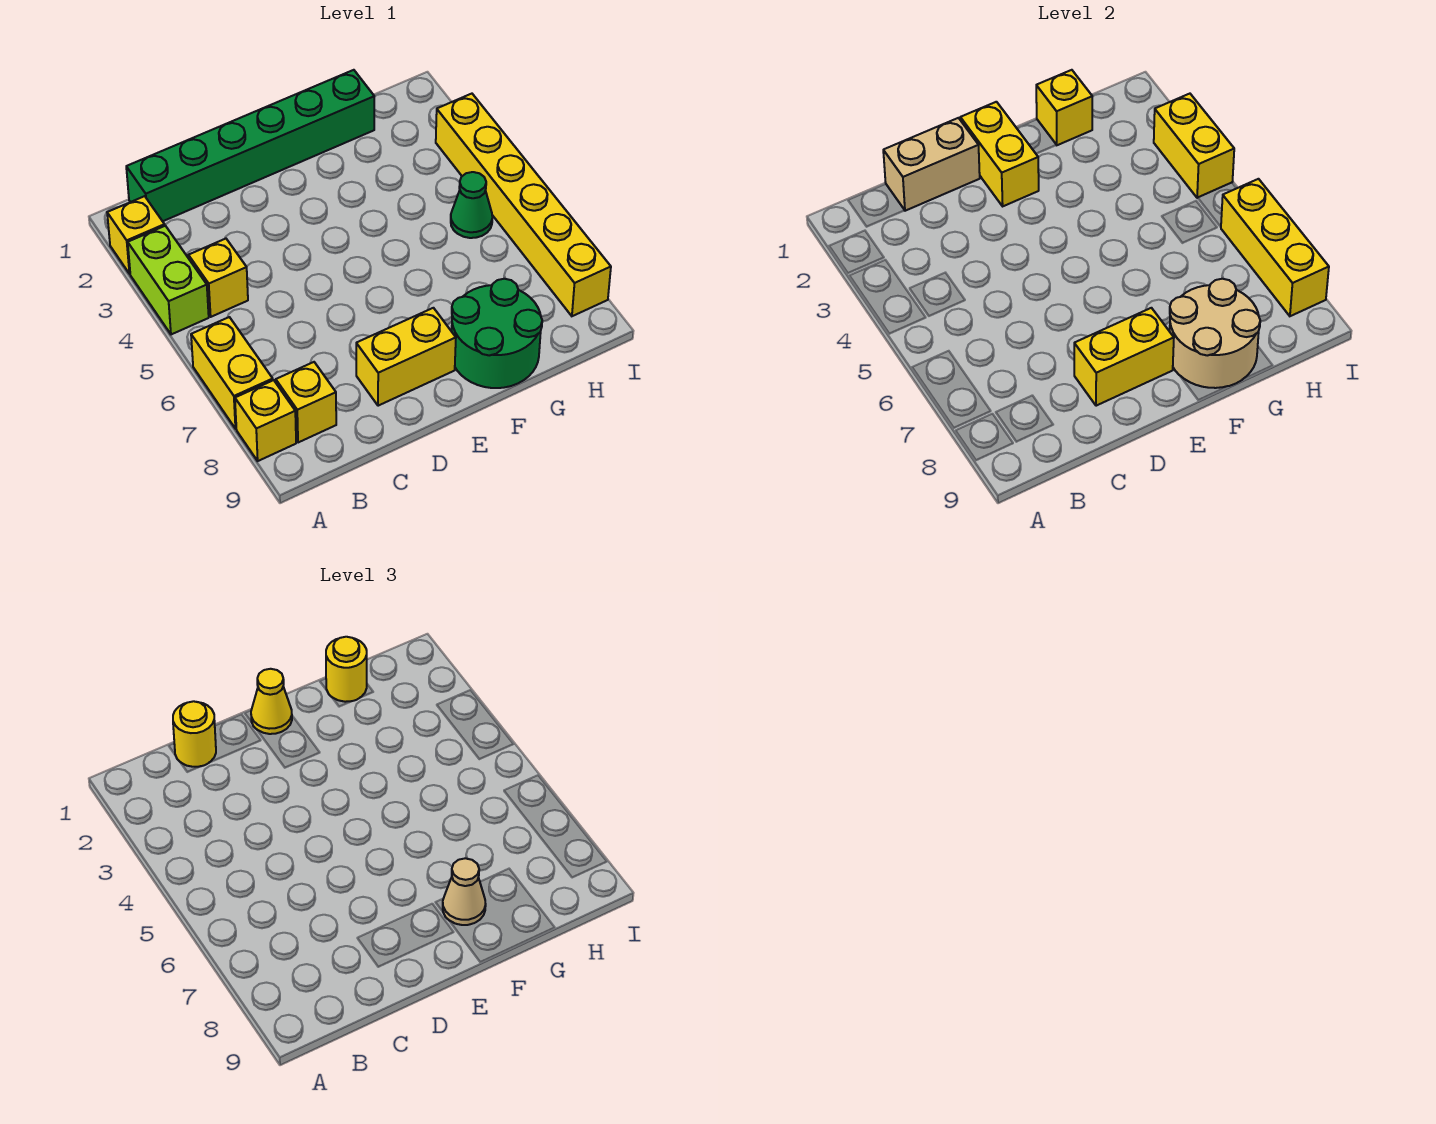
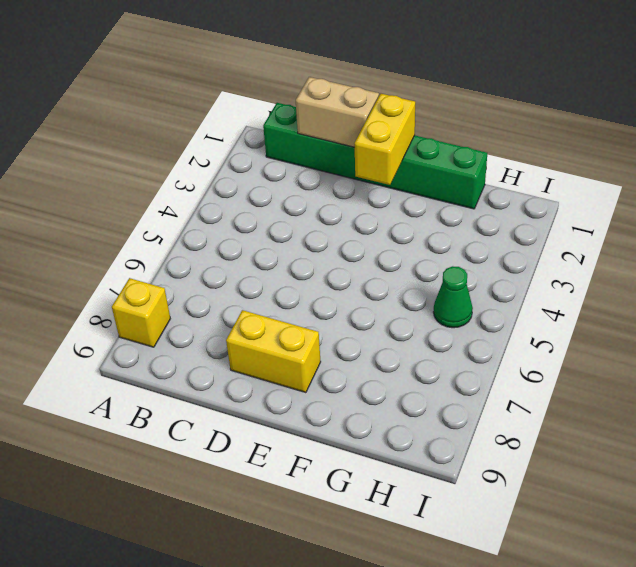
none -> yellow brick A2 level 1
none -> lime brick A3:A4 level 1
none -> yellow brick A6:A7 level 1

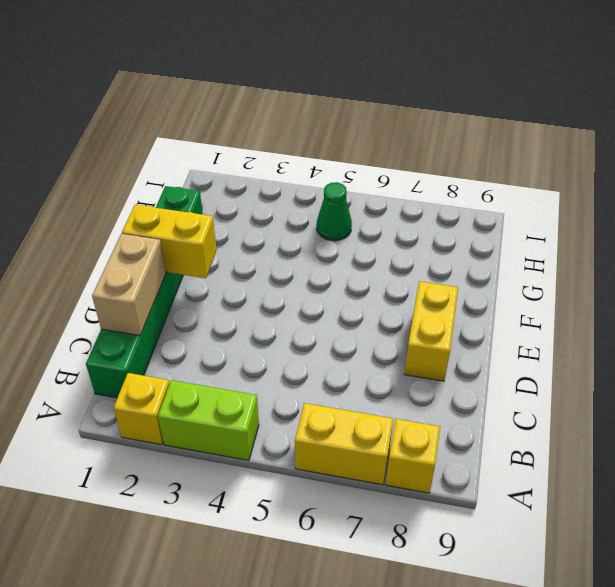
none -> yellow brick B4 level 1
none -> yellow brick B8 level 1
none -> green round brick F8:G9 level 1

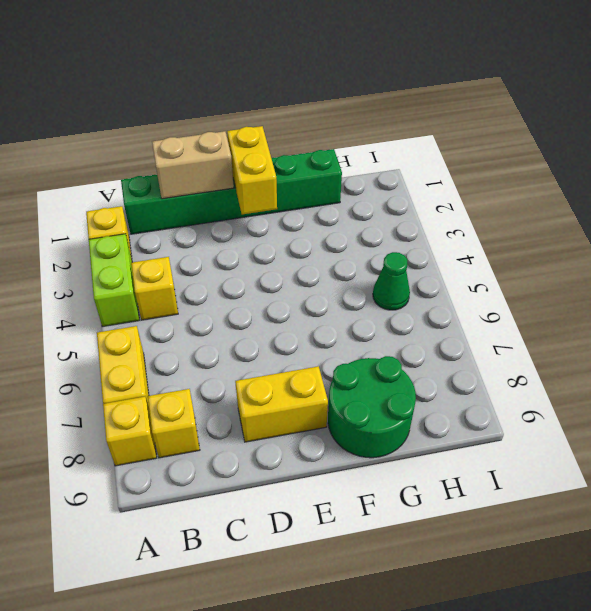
none -> yellow brick I3:I8 level 1
none -> yellow brick D8:E8 level 2
none -> tan round brick F8:G9 level 2

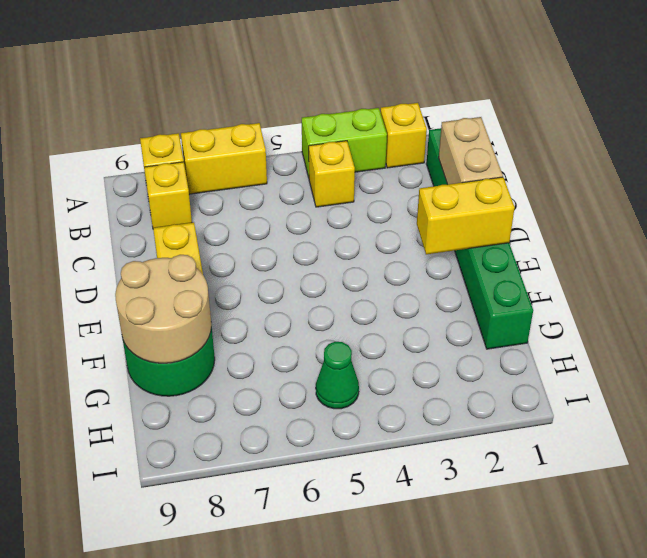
none -> yellow brick I3:I8 level 1
none -> yellow brick D8:E8 level 2
none -> yellow brick G1 level 2

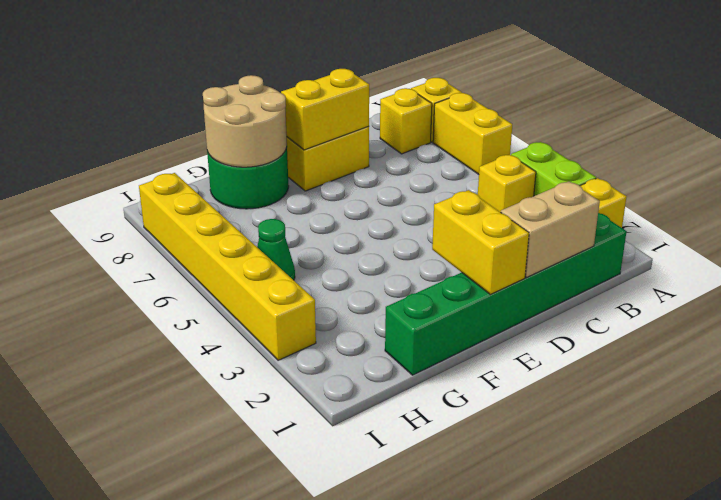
none -> yellow brick G1 level 2
none -> yellow brick I3:I4 level 2
none -> yellow brick I6:I8 level 2

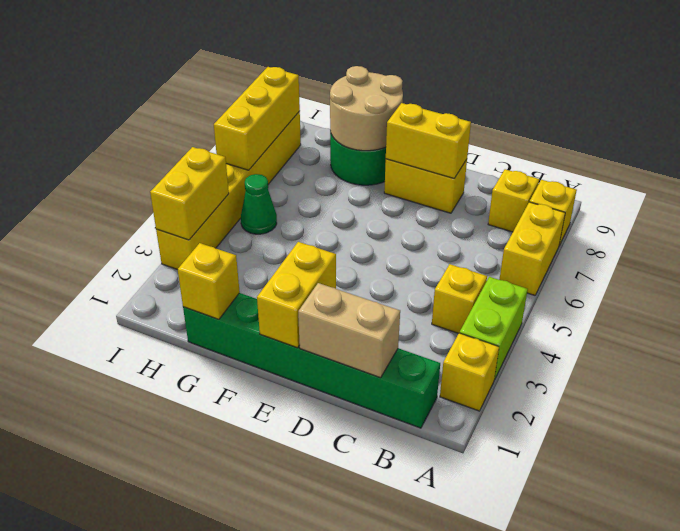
none -> yellow round brick C1 level 3
none -> yellow cone E1 level 3
none -> tan cone F8 level 3

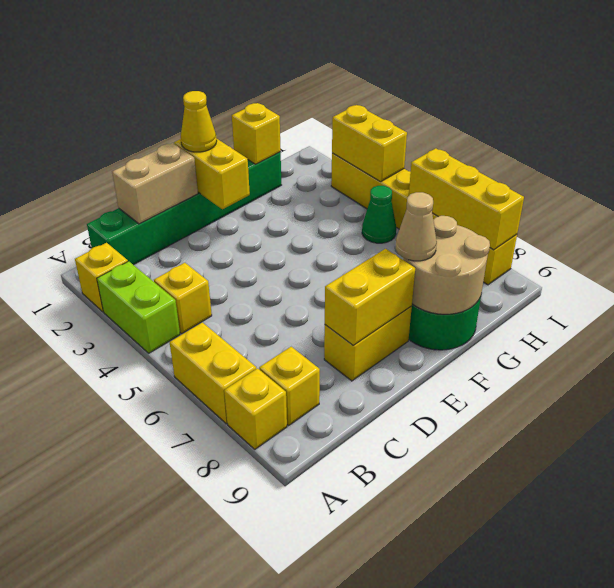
none -> yellow round brick C1 level 3
none -> yellow round brick G1 level 3

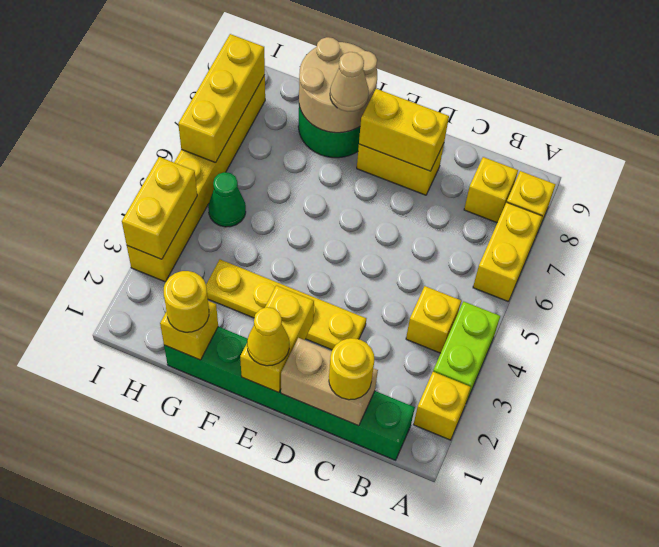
yellow plate D3:G3 level 1 -> none

